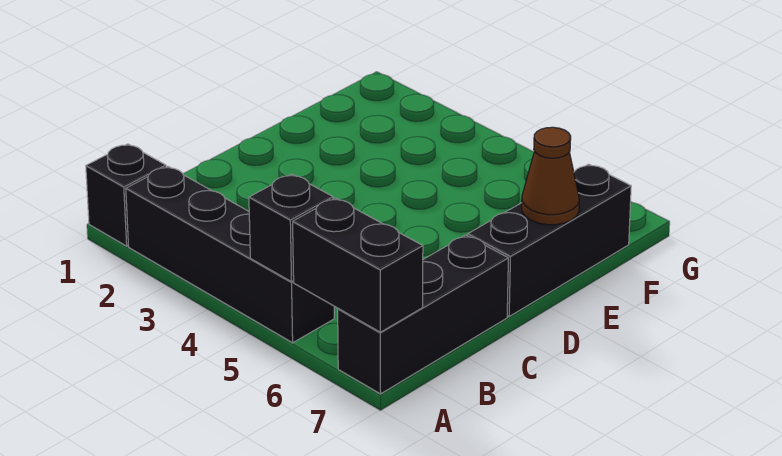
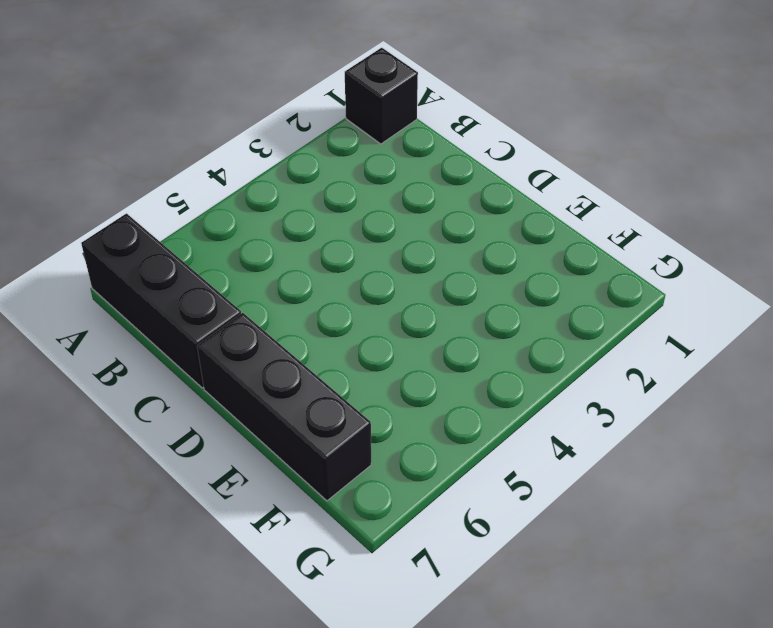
none -> black brick A2:A5 level 1
none -> black brick A5 level 2

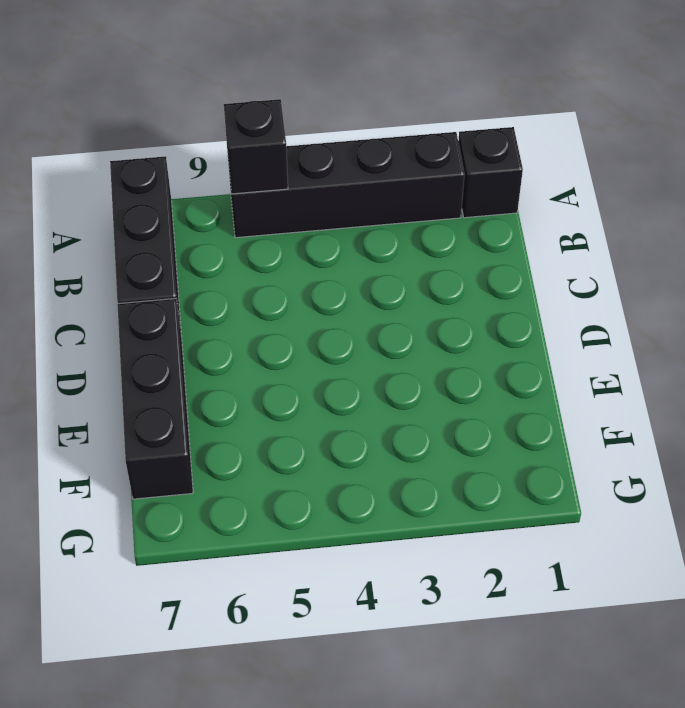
none -> black brick A6:A7 level 2
none -> brown cone E7 level 2

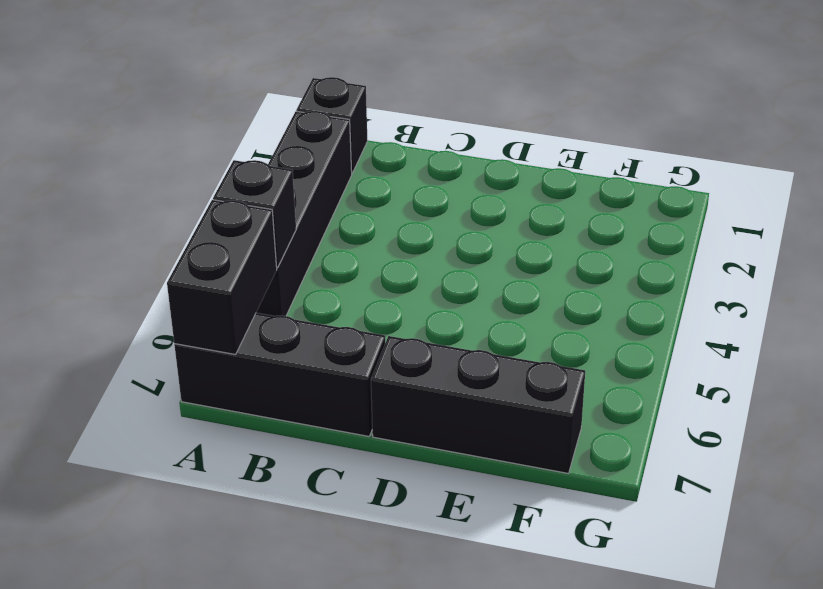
none -> brown cone E7 level 2

